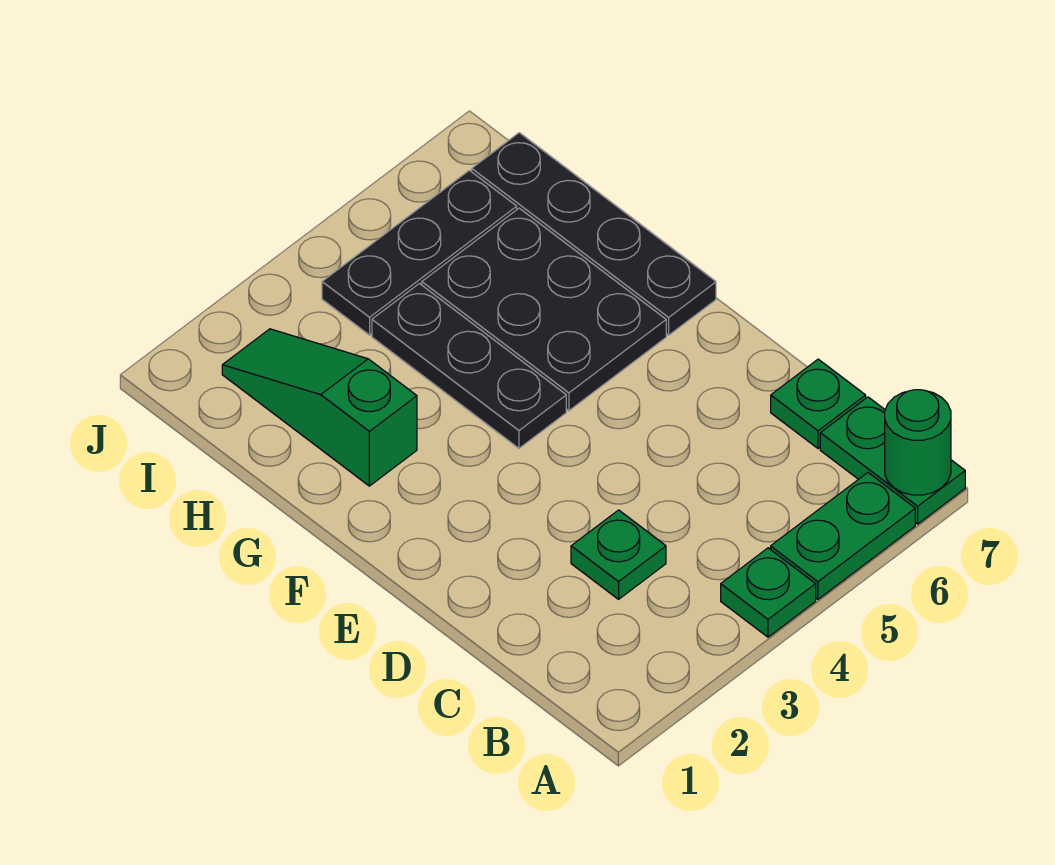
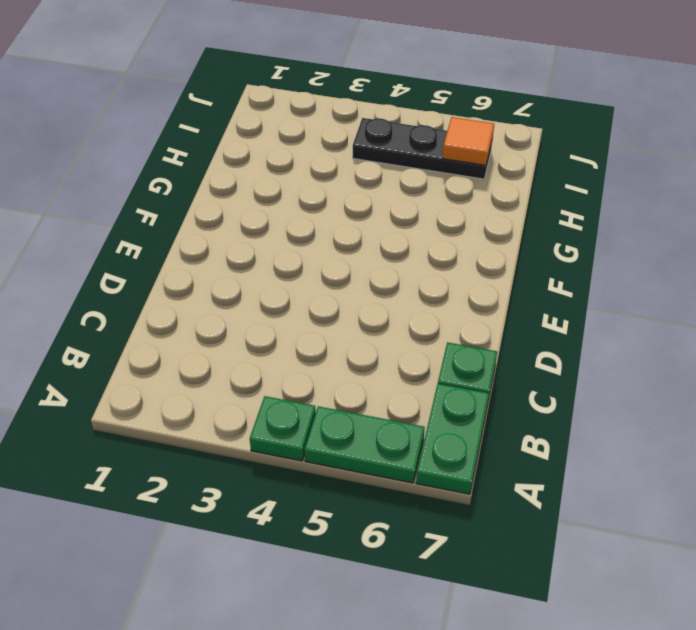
orange tile I6 level 2 -> none
none -> green plate C3 level 1
none -> black plate F4:H4 level 1

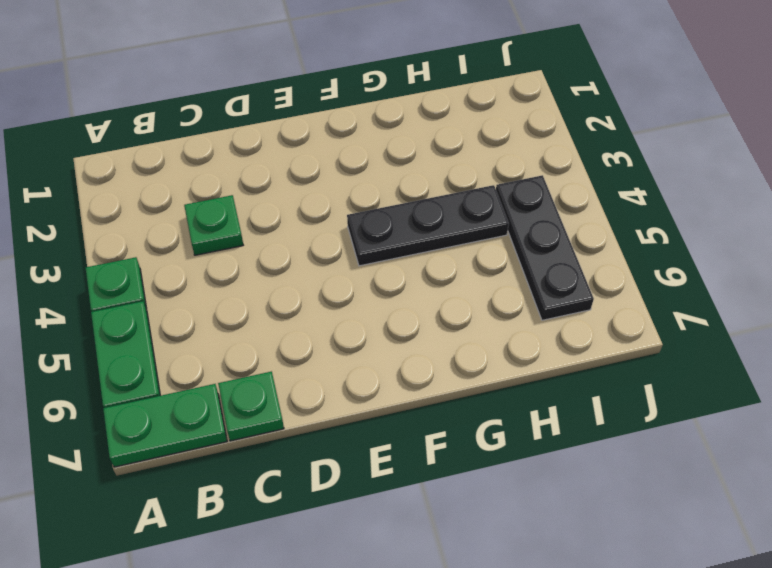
none -> black plate F5:H6 level 1
none -> black plate F7:I7 level 1

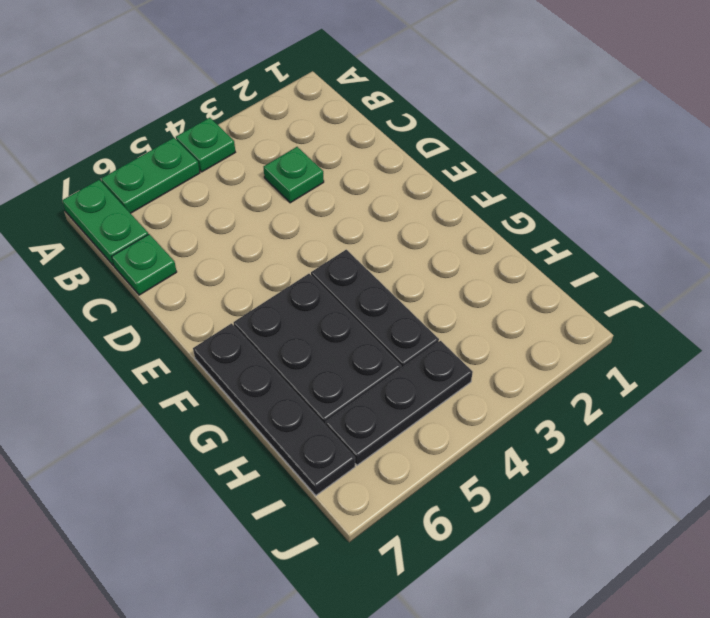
none -> green slope G2:I2 level 1 top G
none -> green round brick A7 level 2

